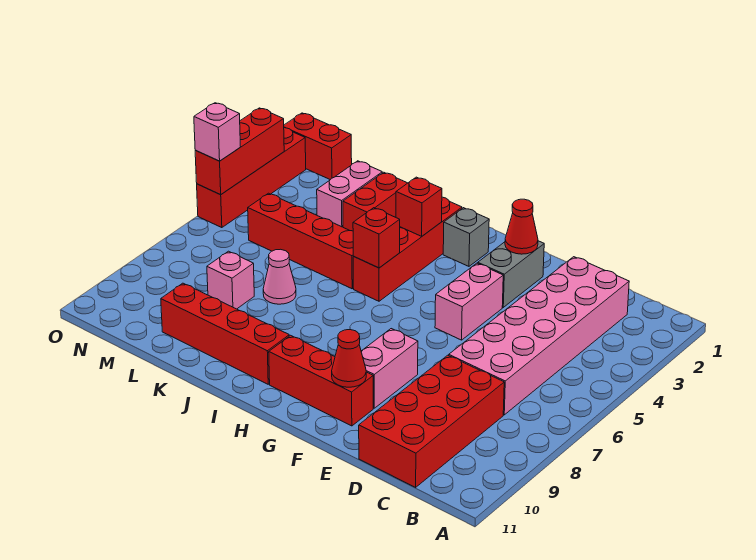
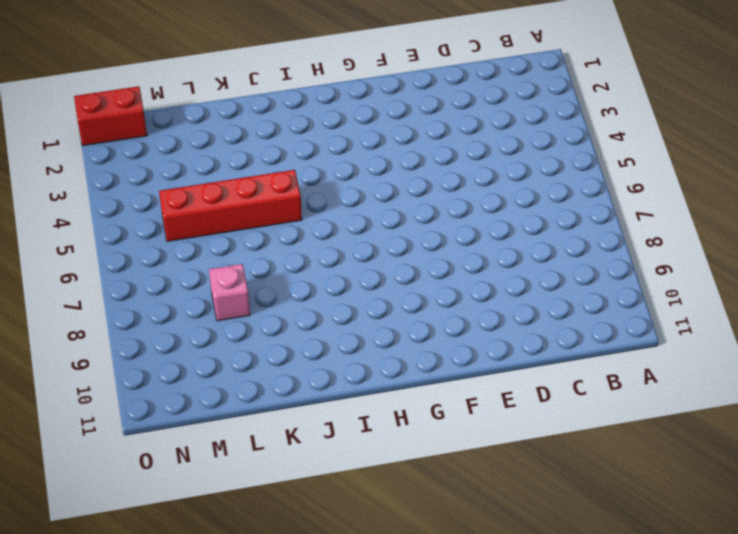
none -> pink brick C2:D7 level 1
none -> red brick C8:D11 level 1
none -> grey brick F2:F3 level 1

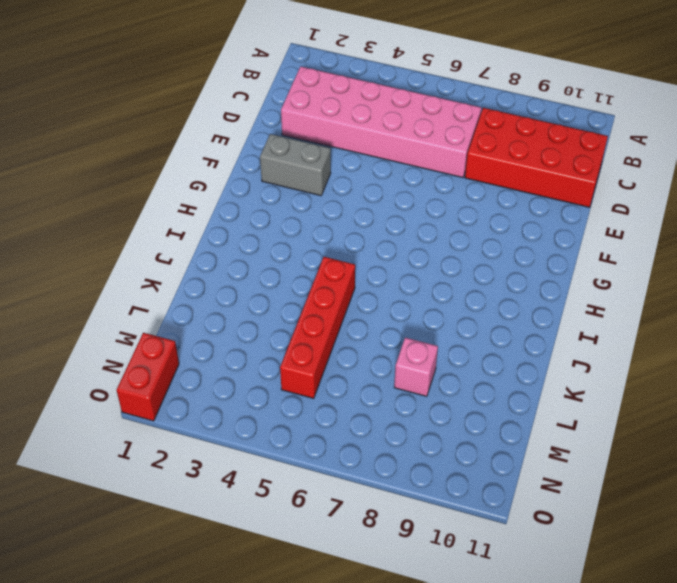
none -> pink brick F4:F5 level 1
none -> pink brick F8:F9 level 1
none -> red brick F10:H10 level 1

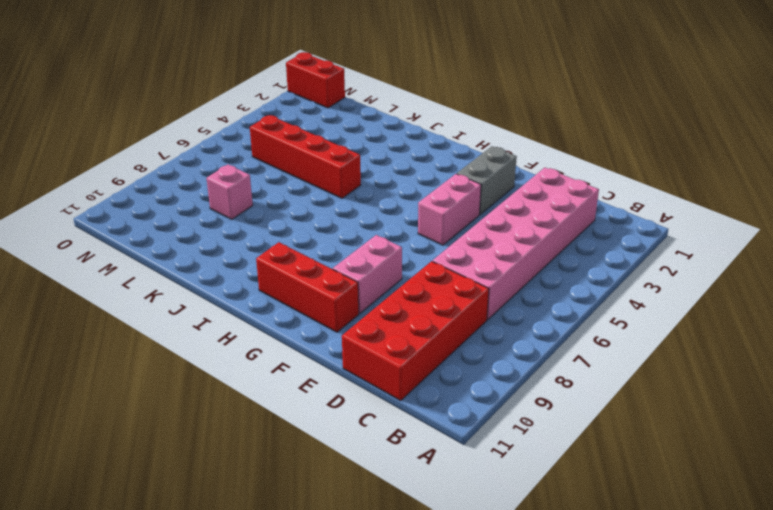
none -> grey brick H2 level 1
none -> red brick I2:I5 level 1
none -> red brick I10:L10 level 1

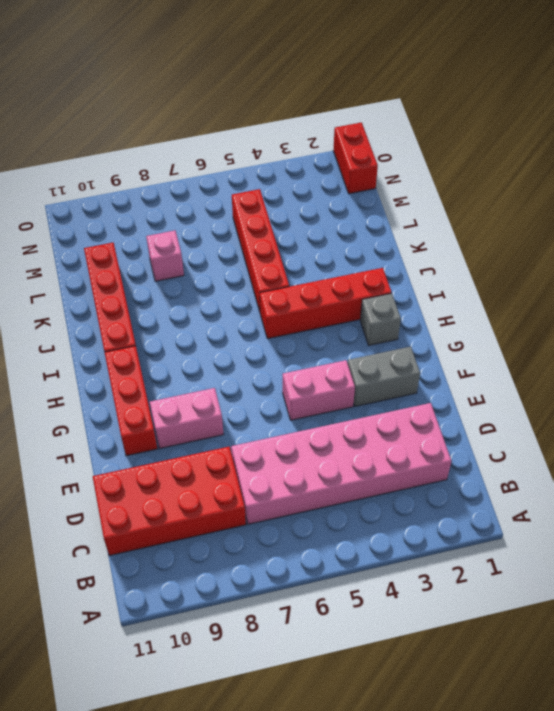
none -> red brick K2:K3 level 1
none -> pink cone K7 level 1
none -> pink brick L2:L3 level 1

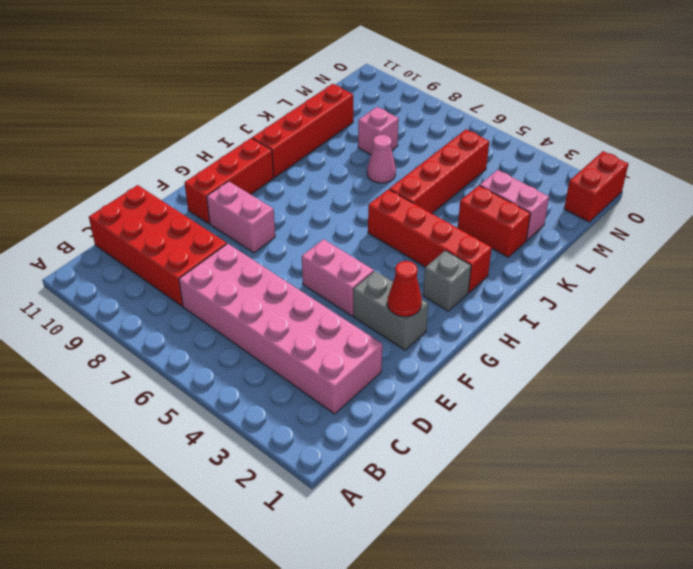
none -> red brick O2:O5 level 1
none -> red cone F10 level 2
none -> red brick I3 level 2

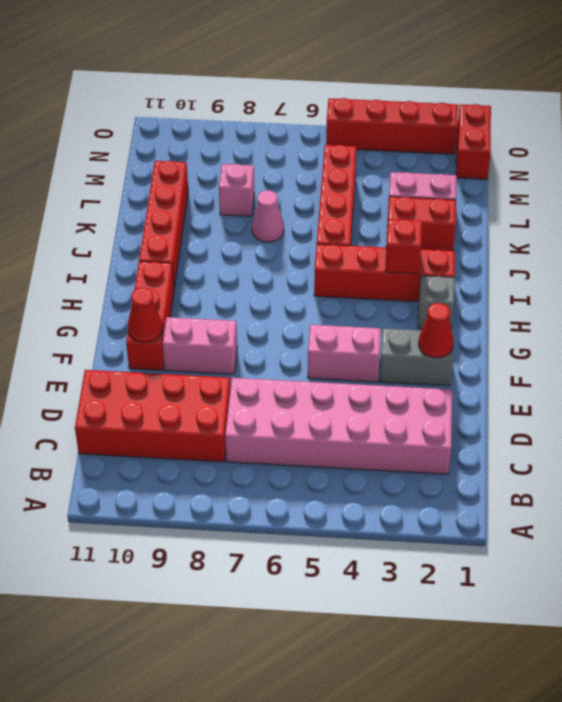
none -> red brick I5 level 2
none -> red brick O3:O5 level 2
none -> pink brick O5 level 3

